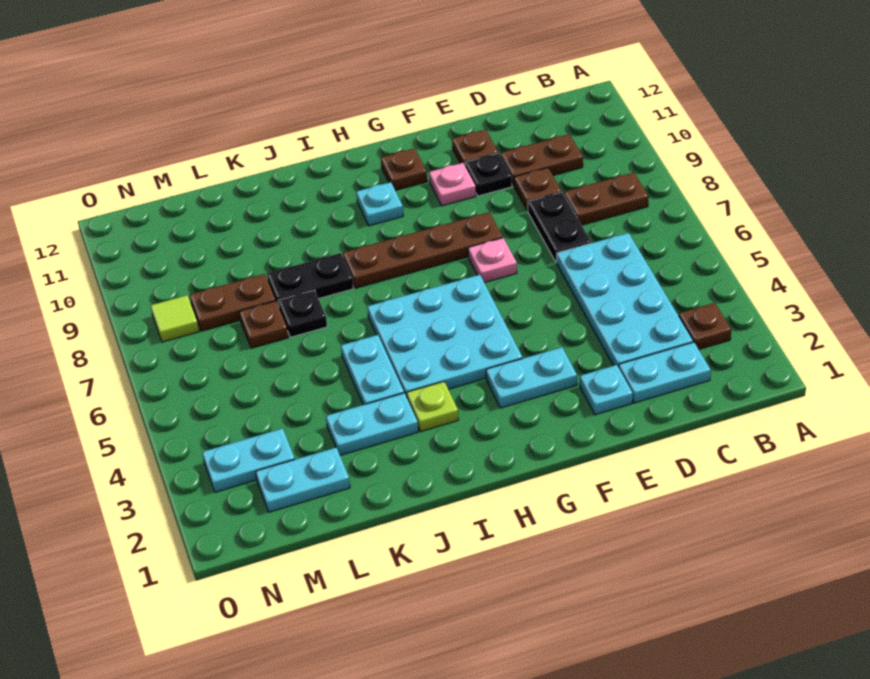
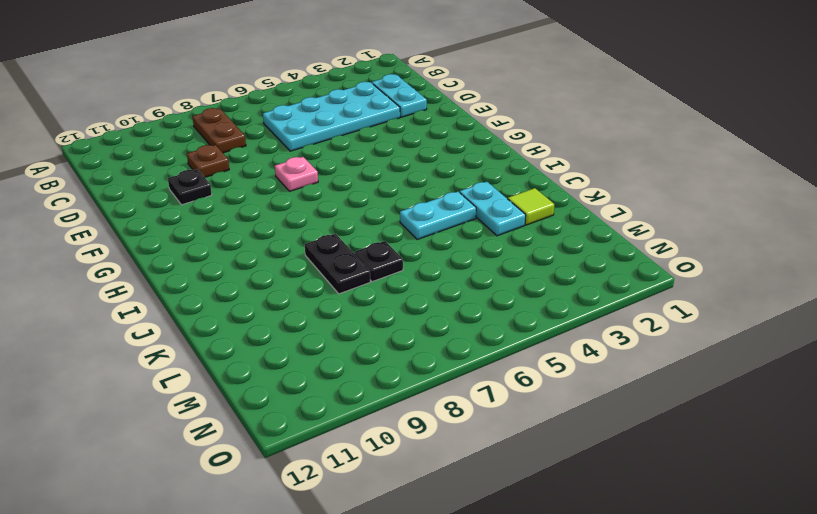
lime tile K2 level 1 -> lime tile N8 level 1
none -> brown plate B3 level 1
none -> brown plate C10:D10 level 1
none -> black plate D7:D8 level 1

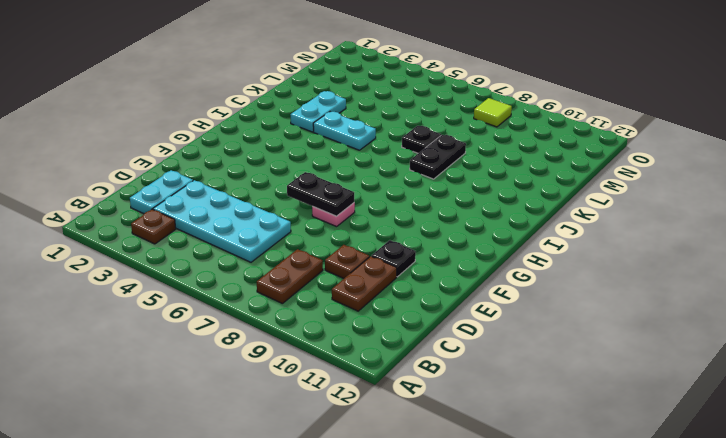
black plate F6:F7 level 2 -> black plate D7:D8 level 1
none -> cyan plate E2 level 1
none -> brown plate E11 level 1
none -> cyan plate F3:G3 level 1

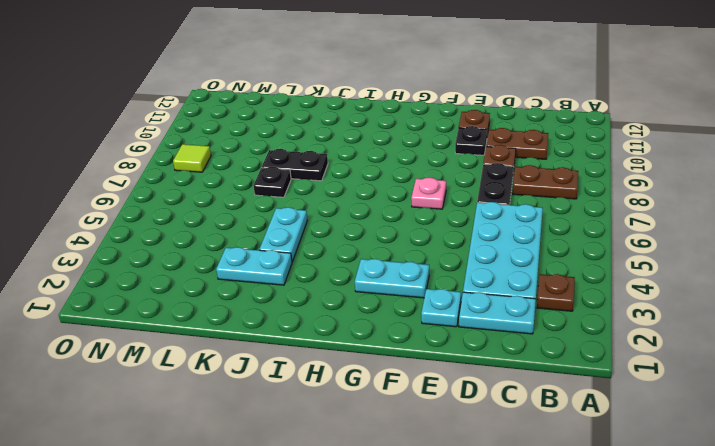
none -> brown plate F8:I8 level 1
none -> pink plate F10 level 1
none -> cyan plate G4:I6 level 1

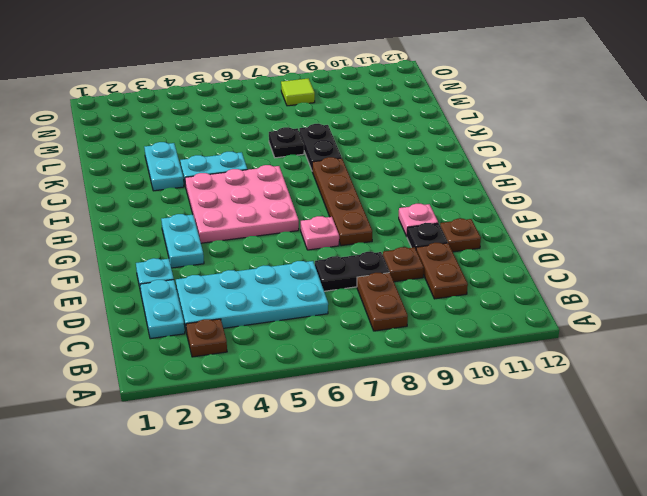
pink plate G4:I6 level 1 -> cyan plate G4:I6 level 1
none -> brown plate G11 level 1
none -> cyan plate H10 level 1
none -> lime plate I3 level 1

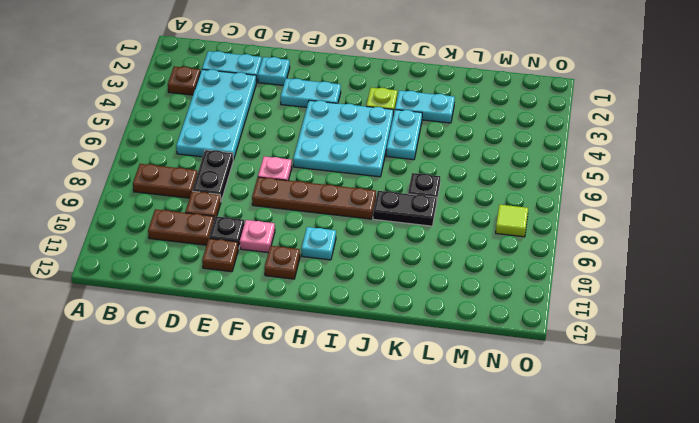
none -> cyan plate L2:M2 level 1
none -> brown plate L7 level 1
none -> brown plate L8:M8 level 1

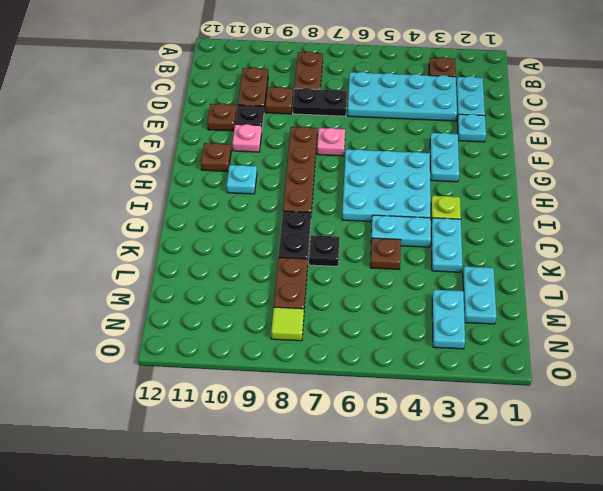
brown plate K5 level 1 -> brown plate L7 level 1

